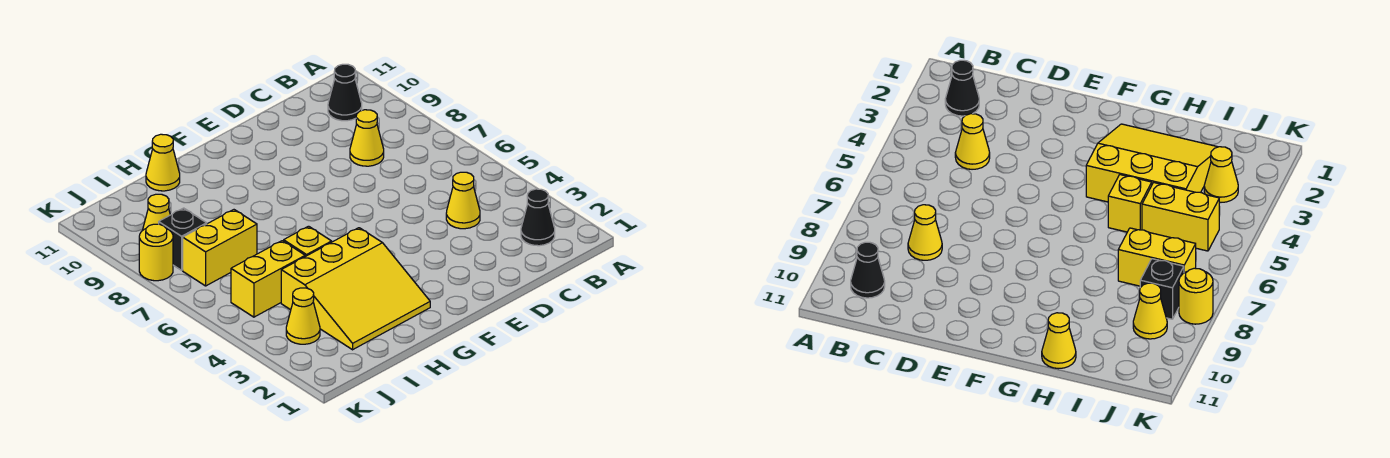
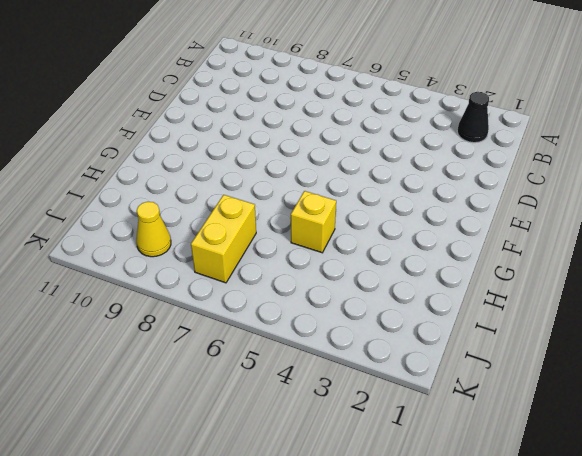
none -> black cone B10 level 1
none -> yellow cone C4 level 1
none -> yellow cone C8 level 1

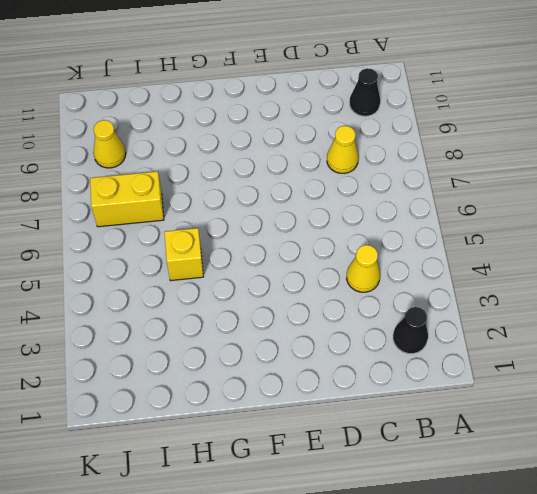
none -> yellow slope G2:I4 level 1 top 4
none -> yellow cone H11 level 1
none -> yellow brick I5:J5 level 1

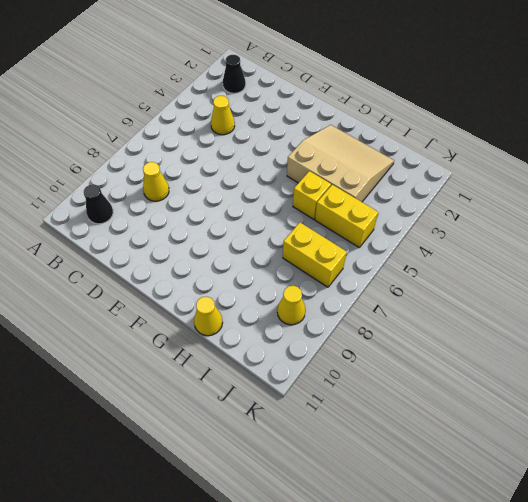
tan slope G2:I4 level 1 top 4 -> yellow slope G2:I4 level 1 top 4
none -> yellow cone J3 level 1
none -> black brick J8 level 1
none -> yellow round brick K8 level 1

